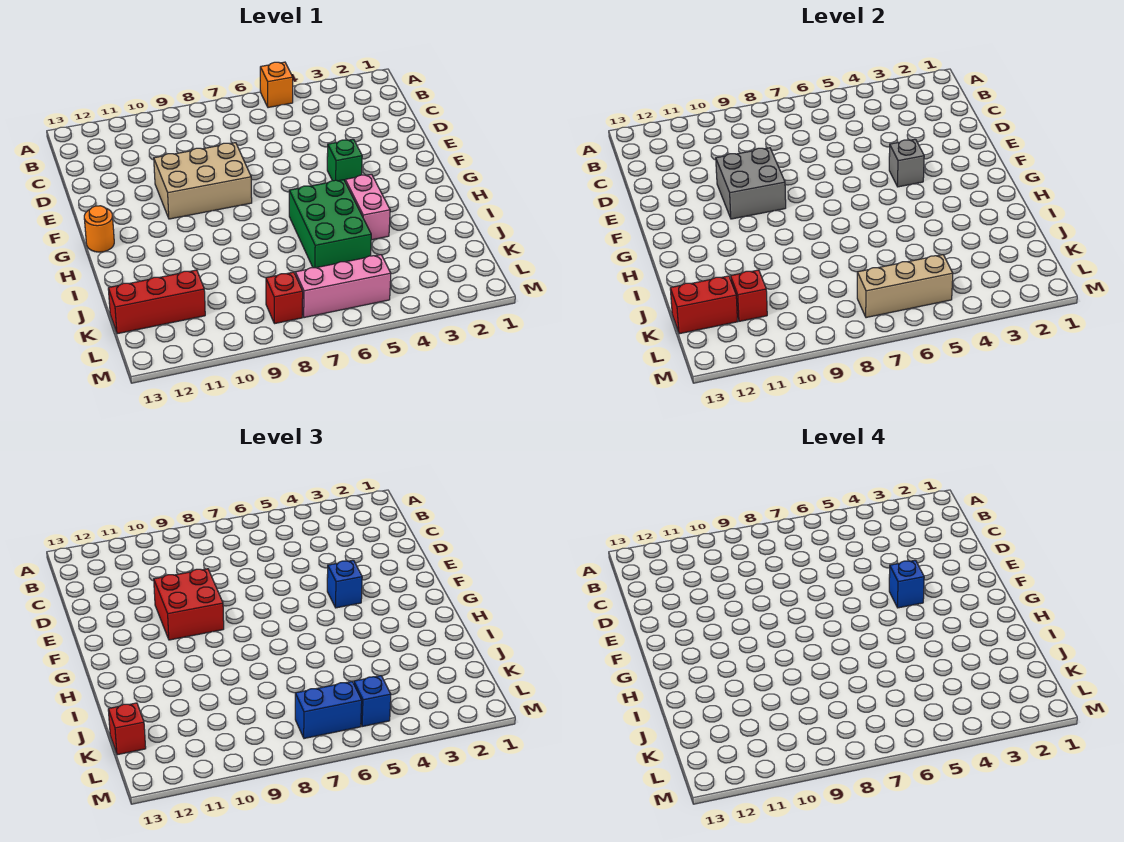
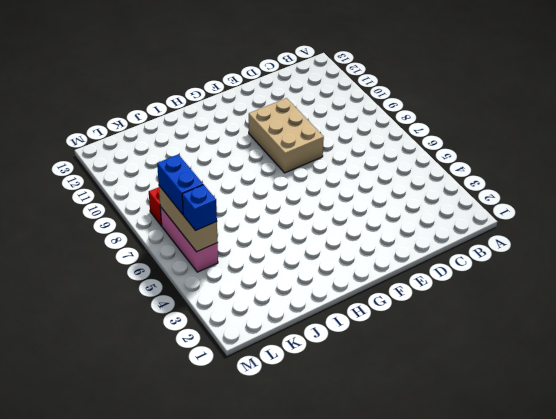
none -> orange brick A5 level 1
none -> green brick F4 level 1
none -> orange round brick G13 level 1

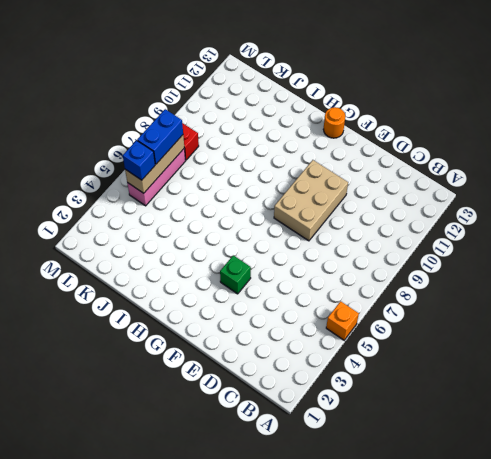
none -> pink brick H4:I4 level 1
none -> green brick H5:J6 level 1
none -> red brick K11:K13 level 1

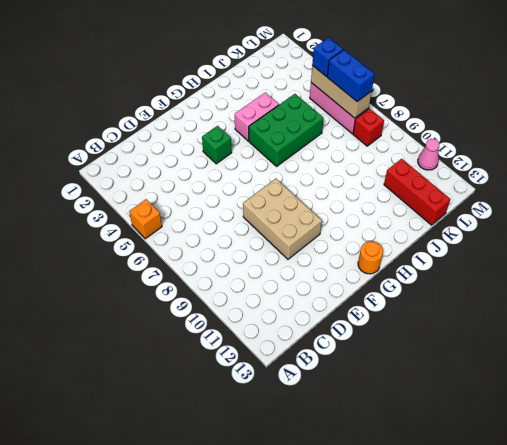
pink cone M11 level 1 -> none
none -> grey brick E9:F10 level 2
none -> grey brick F4 level 2
none -> red brick K11 level 2

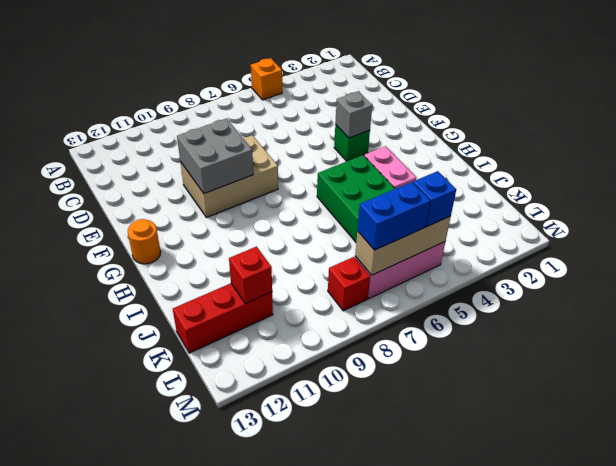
none -> red brick K12:K13 level 2
none -> red brick E9:F10 level 3
none -> blue brick F4 level 3

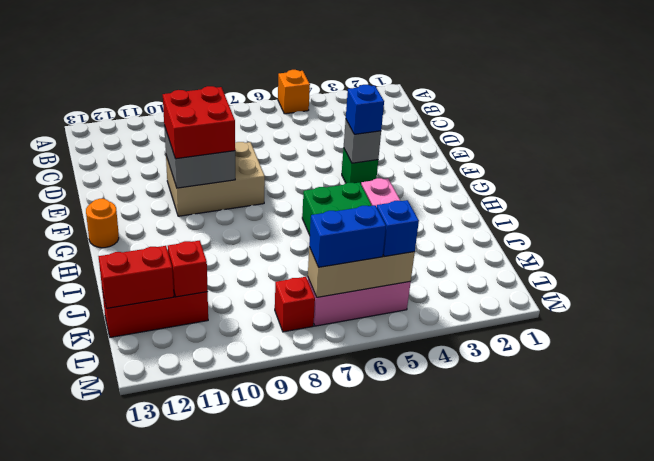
none -> red brick K13 level 3
none -> blue brick F4 level 4

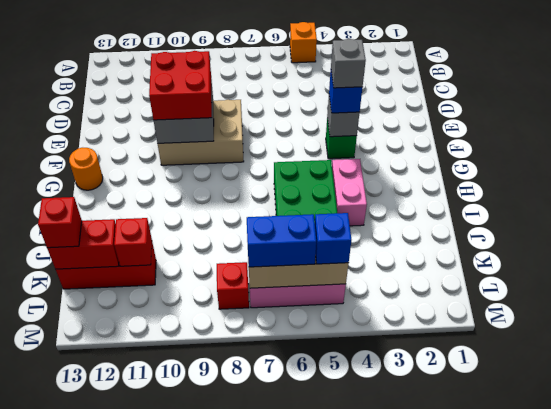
grey brick F4 level 4 -> blue brick F4 level 4

